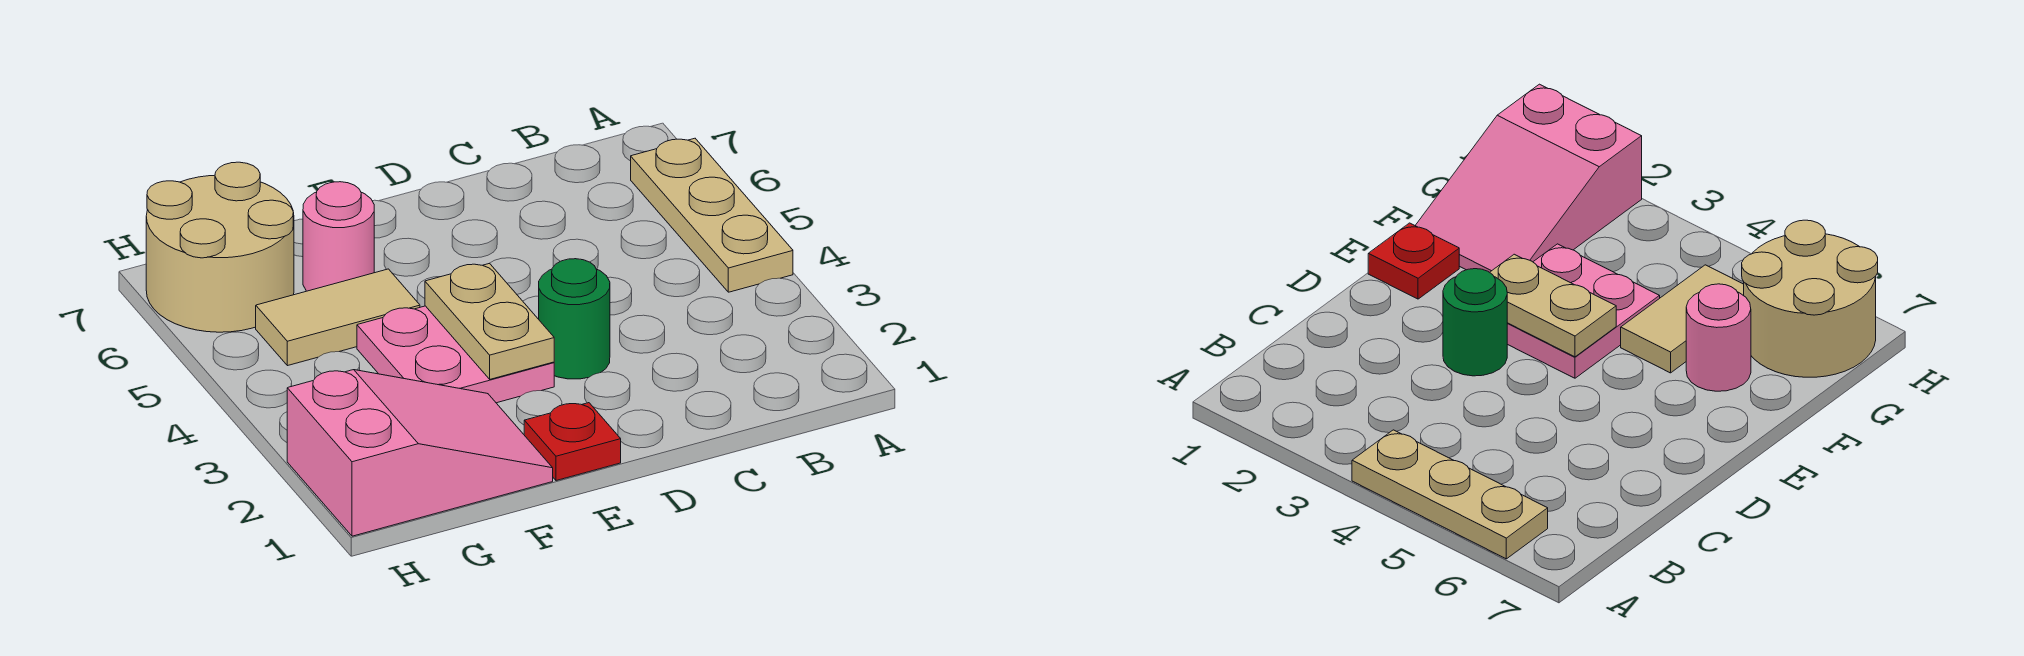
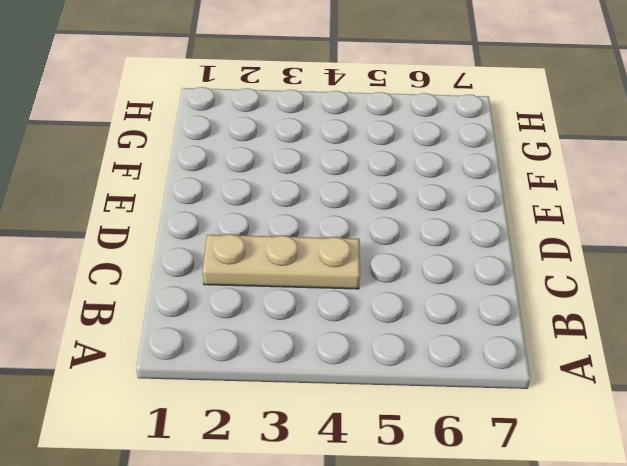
tan plate C2:C4 level 1 -> tan plate A4:A6 level 1
none -> green round brick D3 level 1
none -> red plate E1 level 1

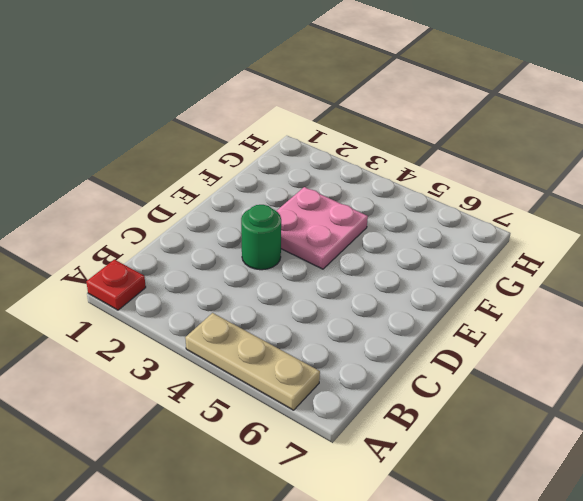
red plate A1 level 1 -> red plate E1 level 1
none -> pink slope F1:H2 level 1 top H
none -> tan tile F5:G5 level 1

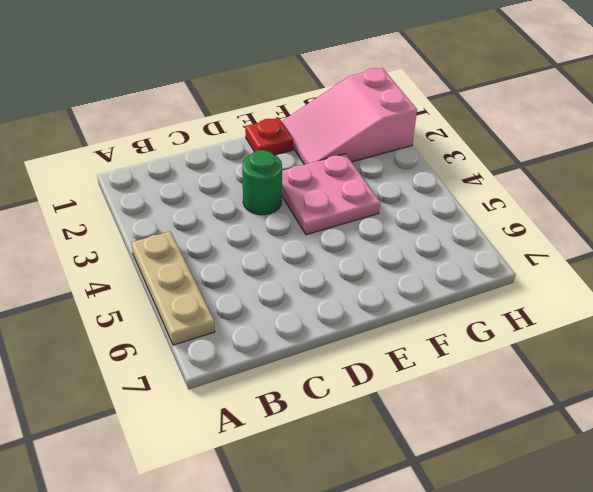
none -> tan tile F5:G5 level 1
none -> pink round brick F6 level 1

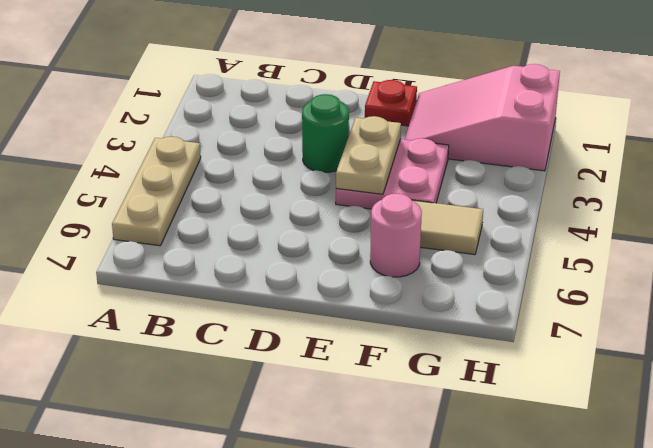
none -> tan round brick G6:H7 level 1

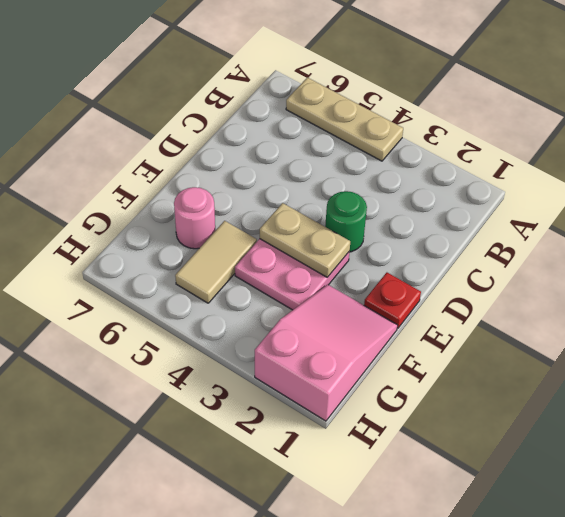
none -> tan round brick G6:H7 level 1

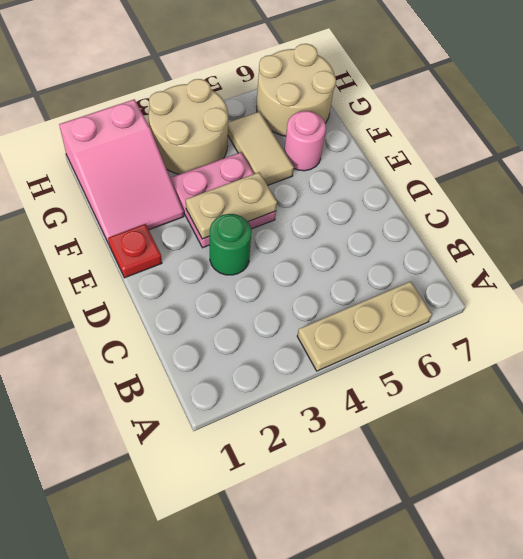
tan round brick G3:H4 level 1 -> none

